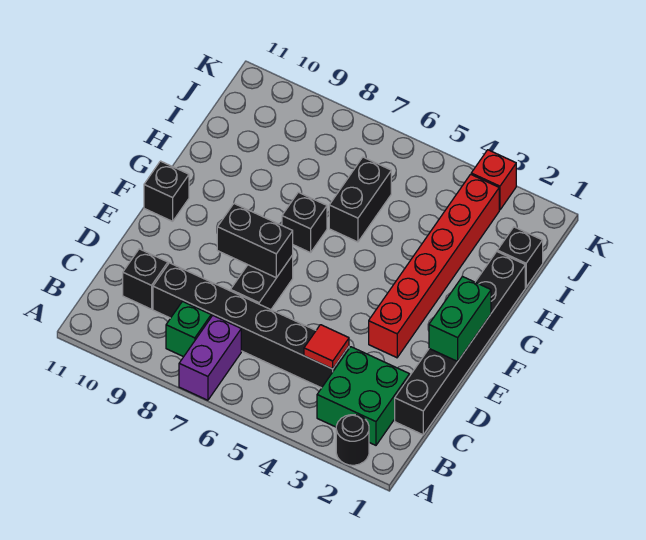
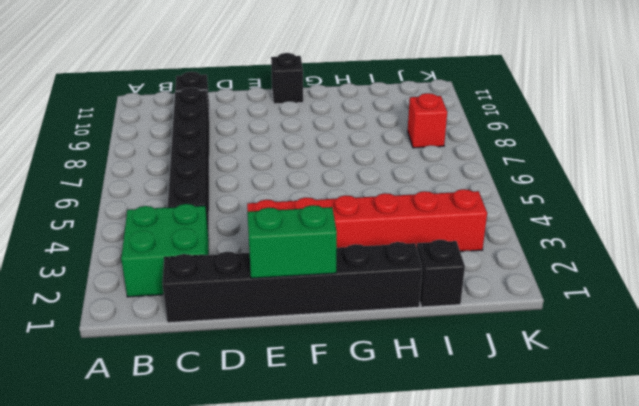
red brick J8 level 1 -> red brick K3 level 1
none -> black round brick A2 level 1
none -> purple brick A7:B7 level 1
none -> green brick B8 level 1

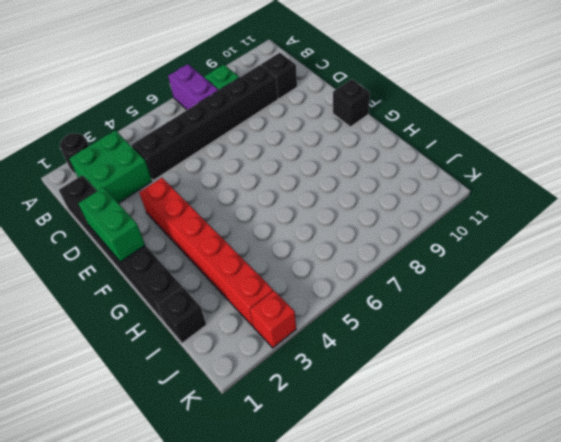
none -> black brick D7:E7 level 1
none -> black brick G7 level 1
none -> black brick H6:I6 level 1

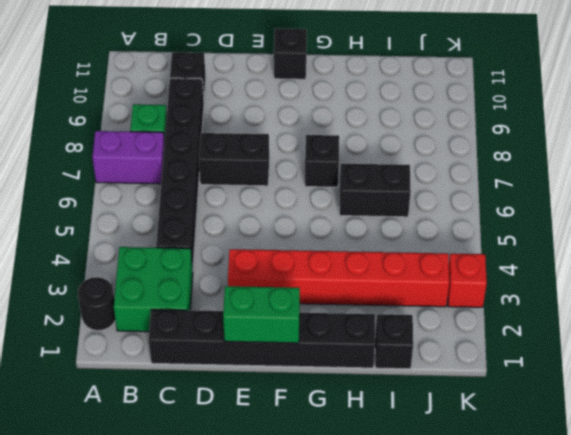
none -> red tile C4 level 2
none -> black brick E7:E8 level 2

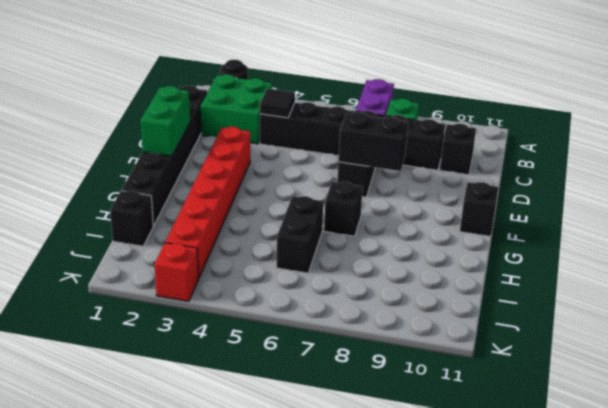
black tile C4 level 2 -> red tile C4 level 2

